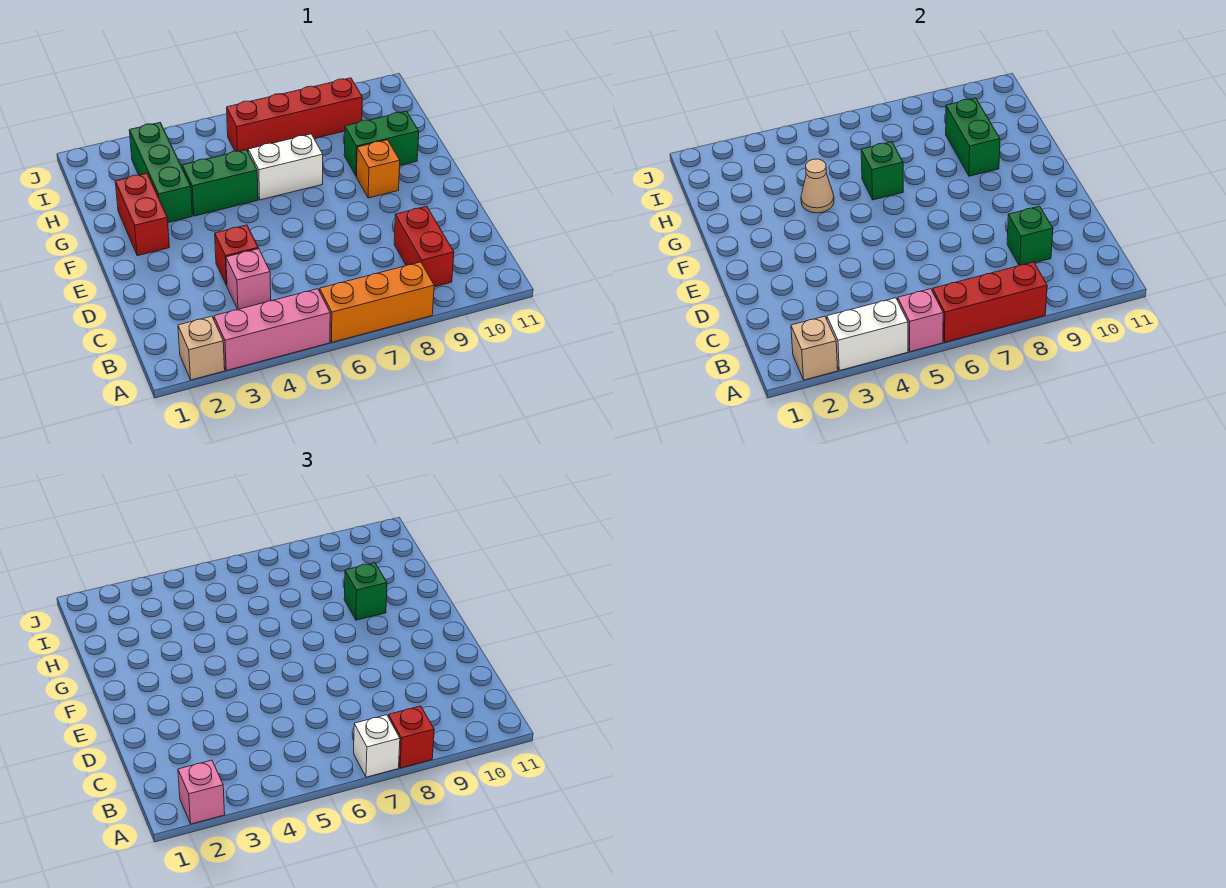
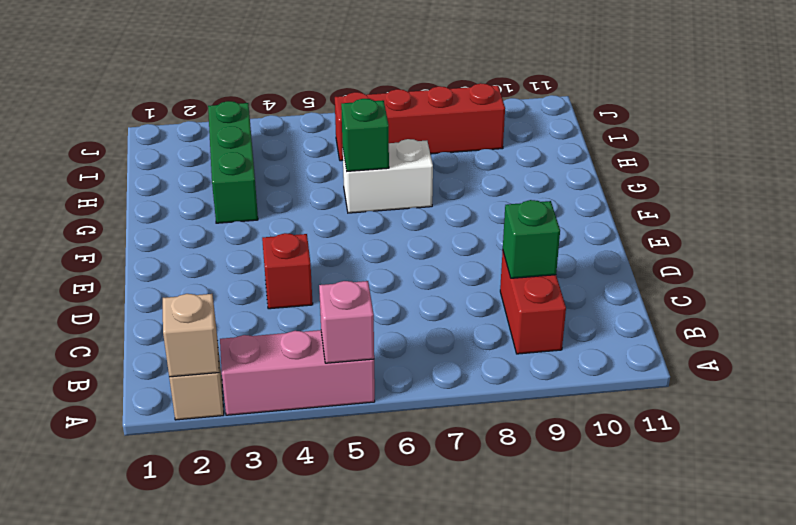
none -> orange brick A6:A8 level 1
none -> pink brick C4 level 1
none -> red brick F2:G2 level 1

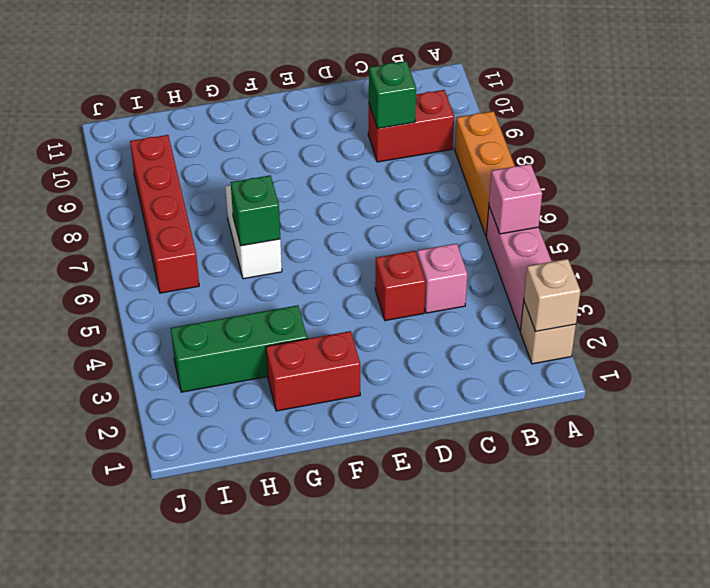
none -> orange brick F9 level 1
none -> green brick G4:G5 level 1
none -> green brick G9:G10 level 1

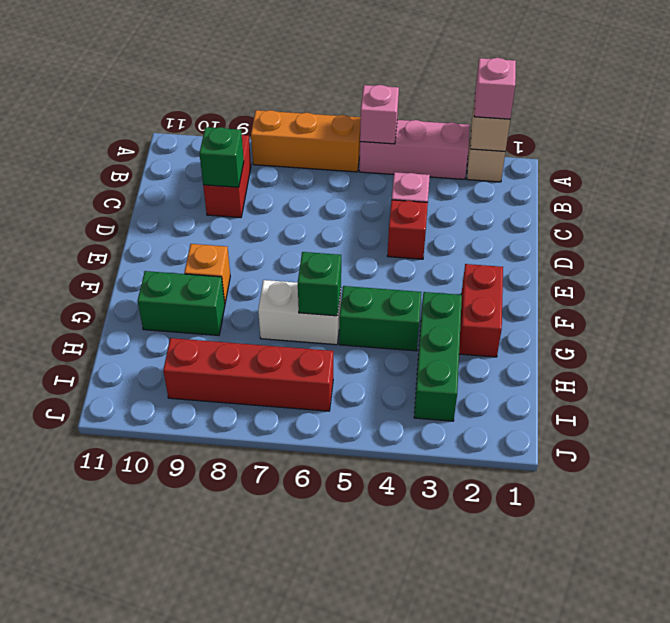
none -> white brick A3:A4 level 2
none -> red brick A6:A8 level 2
none -> tan cone G4 level 2

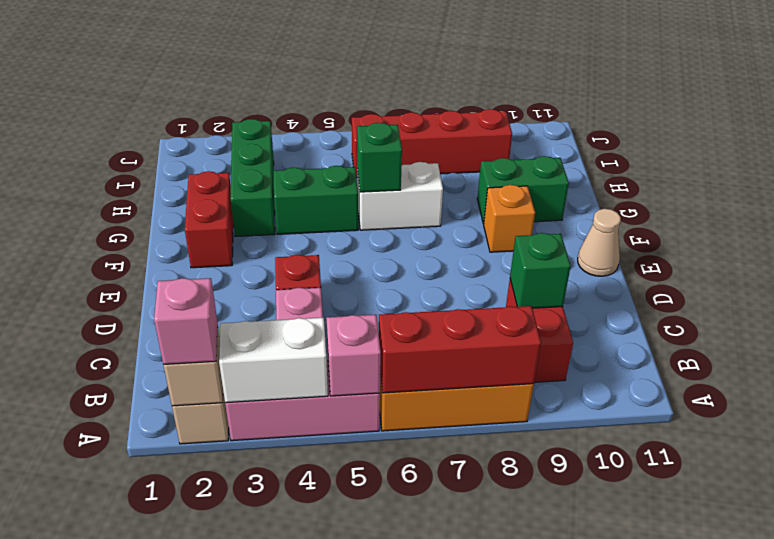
tan cone E11 level 1 -> tan cone G4 level 2
none -> green brick G9:H9 level 2
none -> white brick A7 level 3
none -> red brick A8 level 3

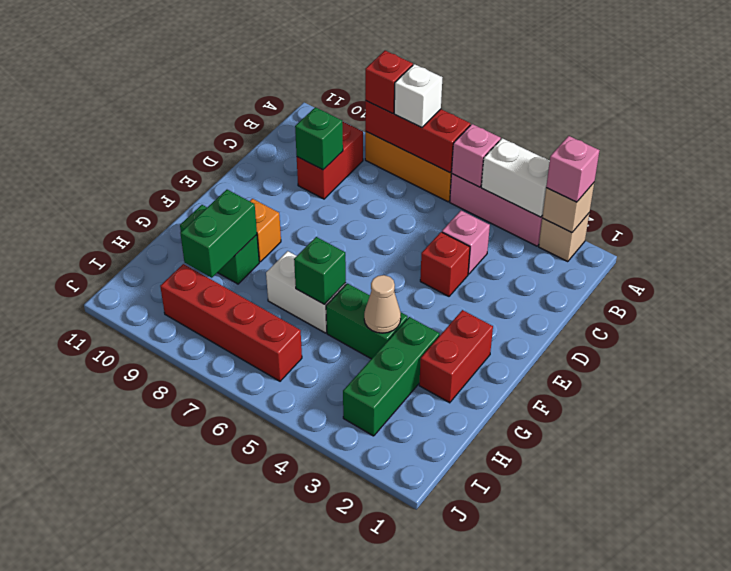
none -> green brick G9 level 3

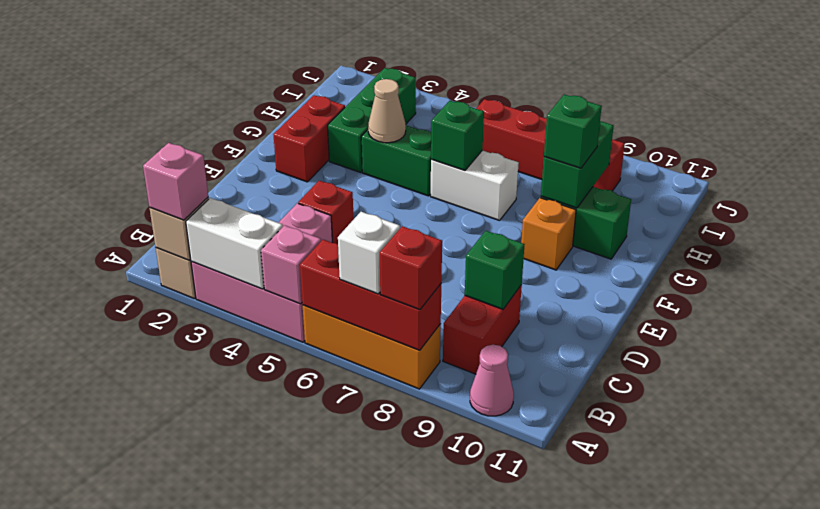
pink cone A10 level 1 -> none

